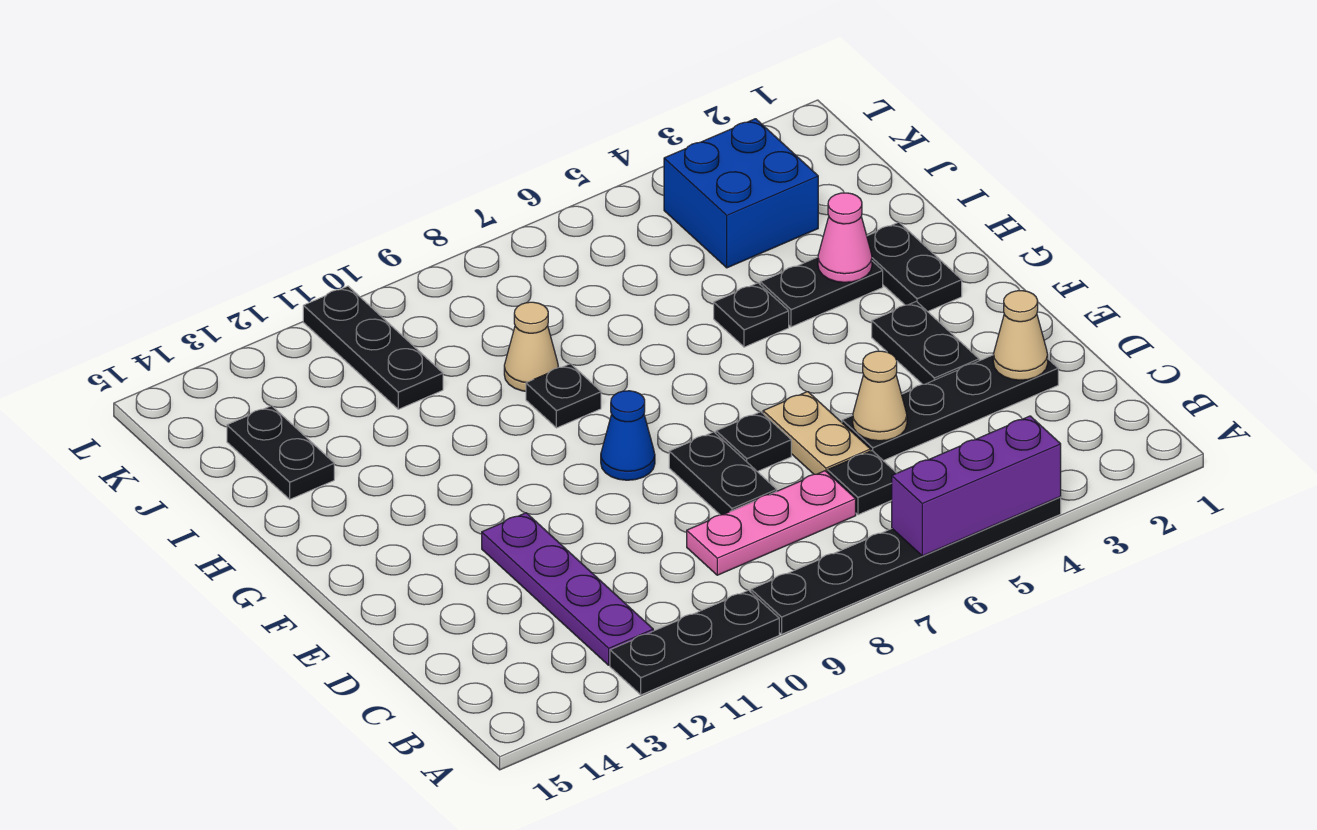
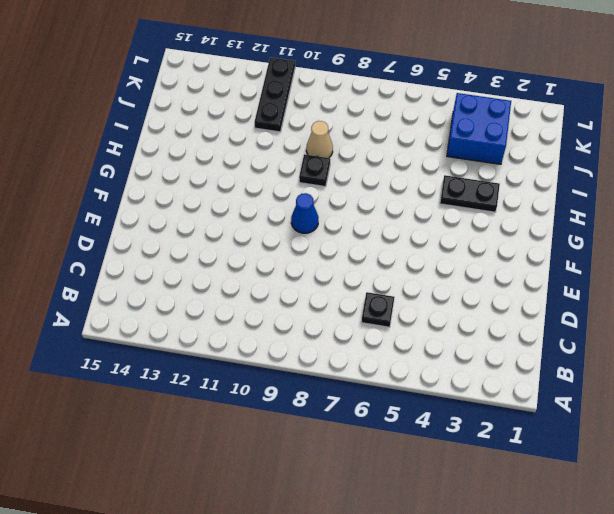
none -> black plate A4:A9 level 1
none -> black plate A10:A12 level 1
none -> purple plate B12:E12 level 1

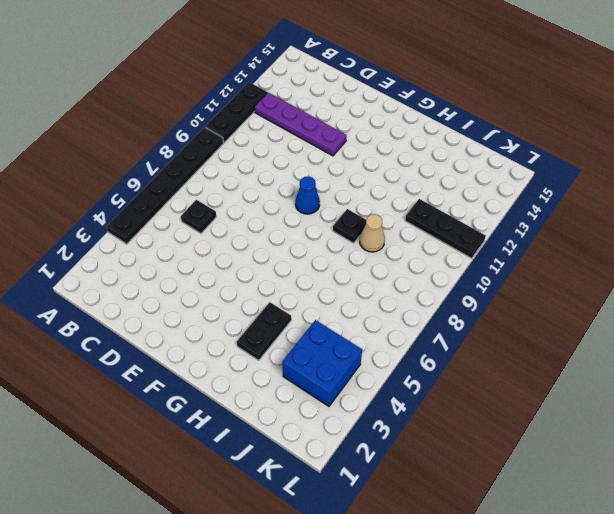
none -> pink plate C7:C9 level 1
none -> black plate D2:D5 level 1
none -> tan plate D6:E6 level 1

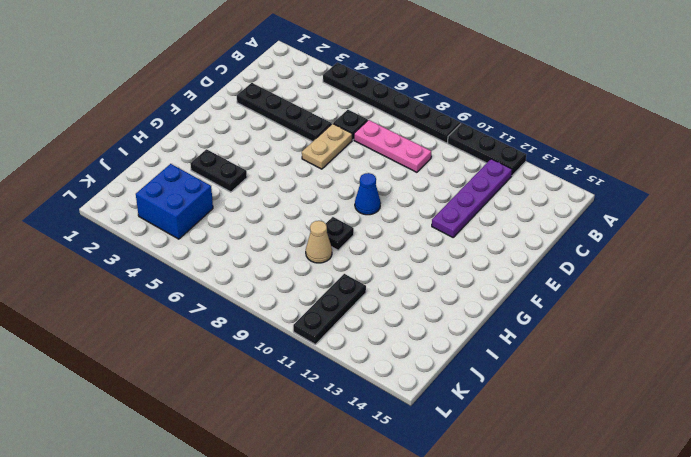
none -> black plate D8:E8 level 1
none -> black plate E3:F3 level 1
none -> black plate E7 level 1

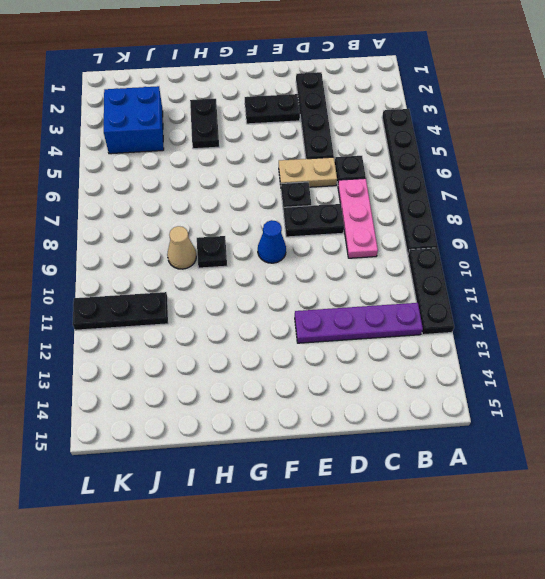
none -> black plate G2:H2 level 1
none -> black plate H5 level 1
none -> black plate I14:J14 level 1

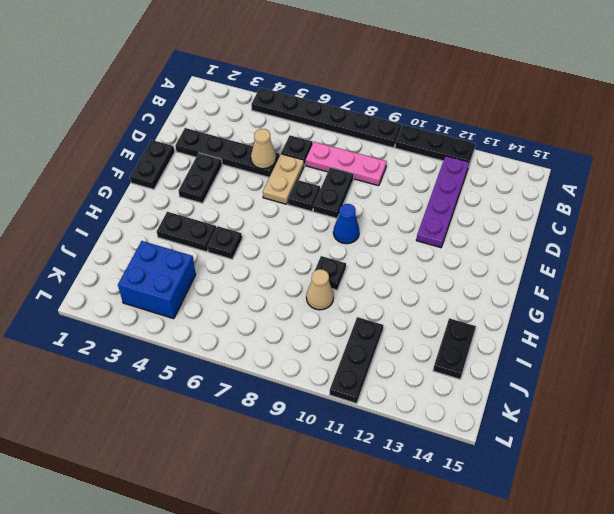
black plate E1:F1 level 1 -> black plate G2:H2 level 1
none -> purple brick A4:A6 level 2
none -> tan cone D2 level 2
none -> pink cone H3 level 2

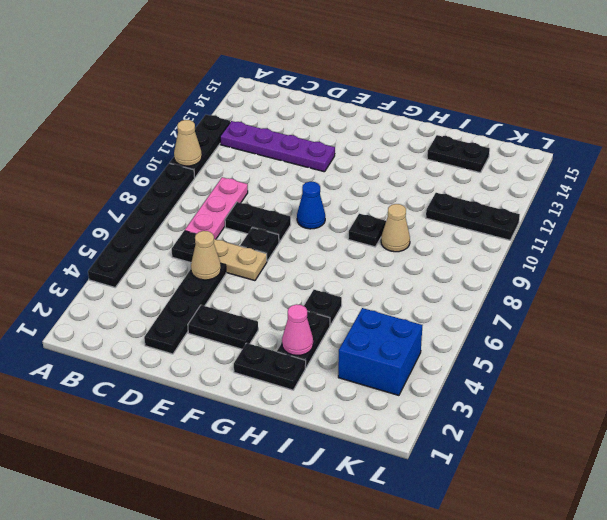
tan cone A10 level 2 -> tan cone D2 level 2
none -> purple brick A4:A6 level 2

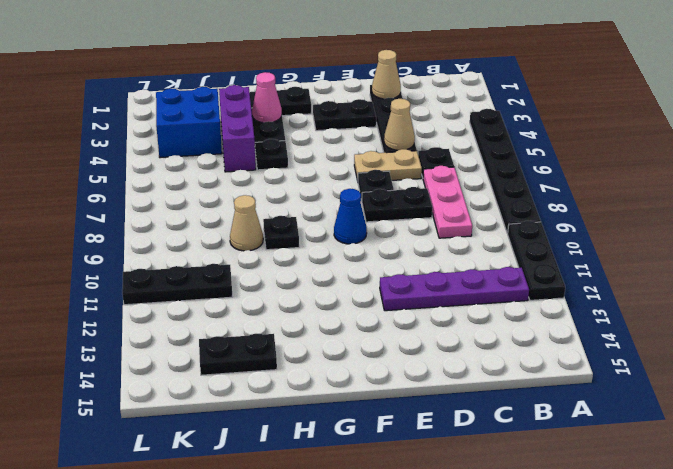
purple brick I3:I5 level 1 -> purple brick A4:A6 level 2

